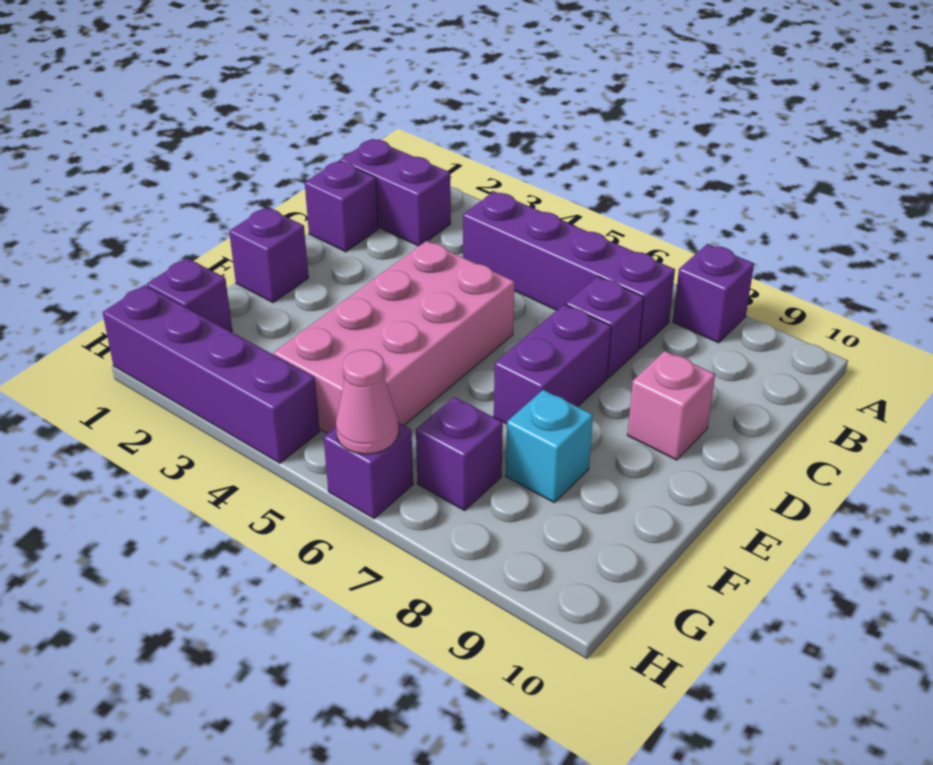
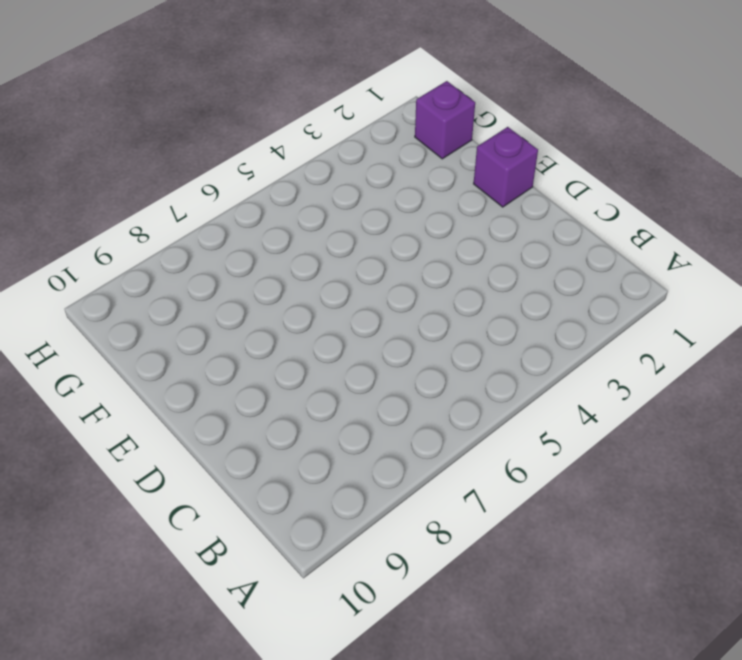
none -> purple brick A8 level 1
none -> purple brick B1:B2 level 1
none -> purple brick B4:B7 level 1

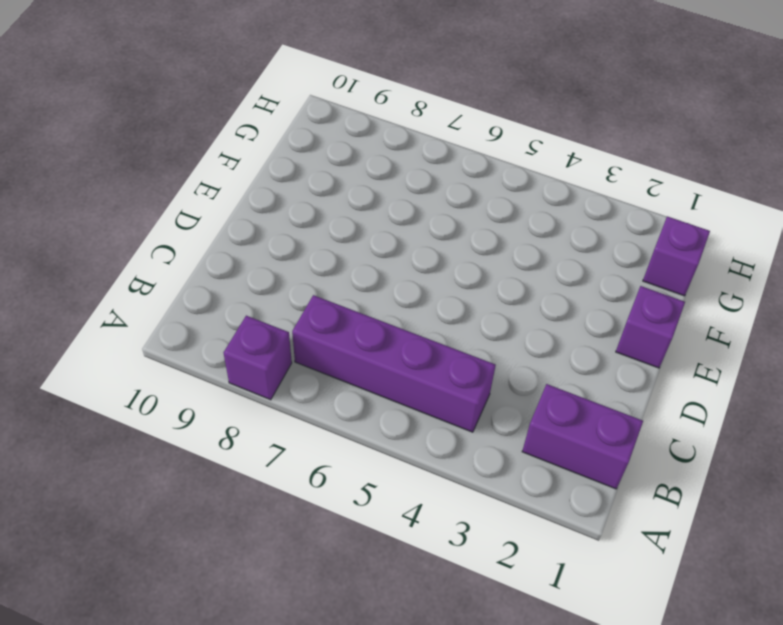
none -> purple brick C1 level 1
none -> purple brick C7 level 1
none -> pink brick D4:G5 level 1

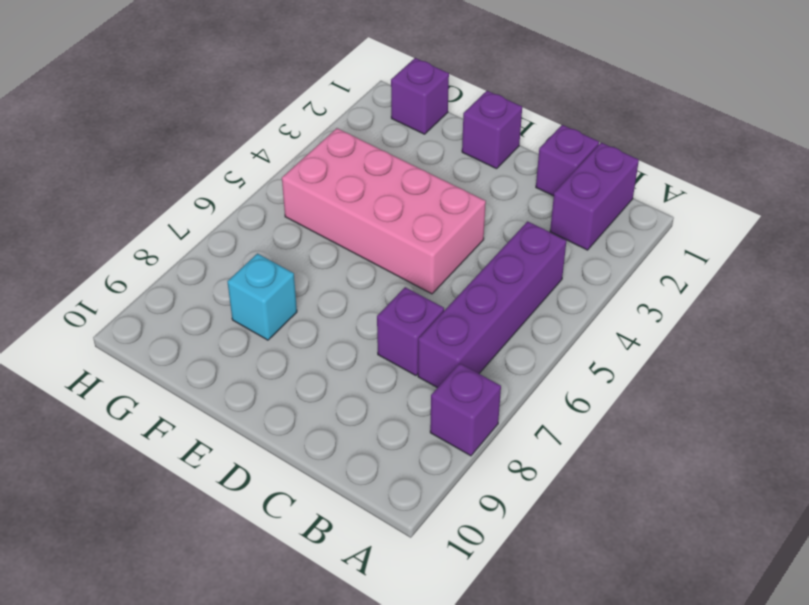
none -> purple brick D7:E7 level 1
none -> pink brick D9 level 1
none -> purple brick G7 level 1

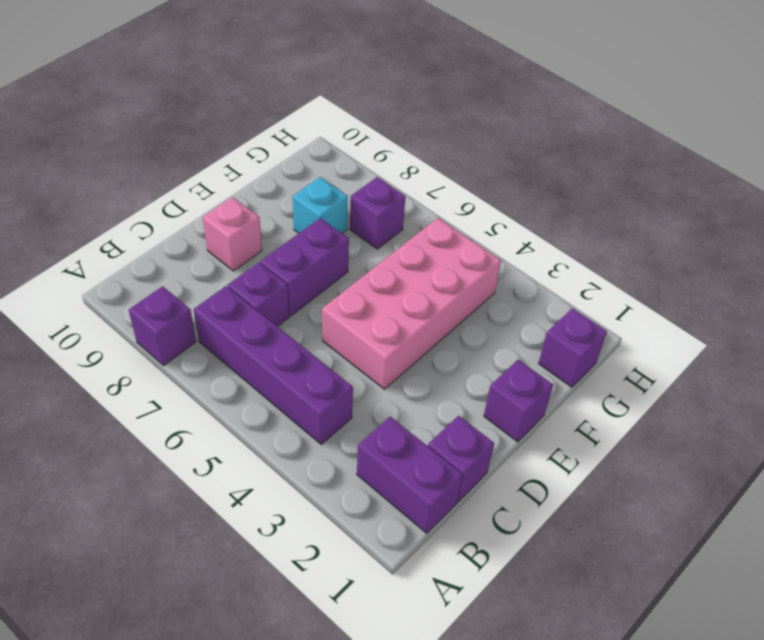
none -> purple brick H1:H4 level 1
none -> purple brick H6 level 1
none -> pink cone H6 level 2

